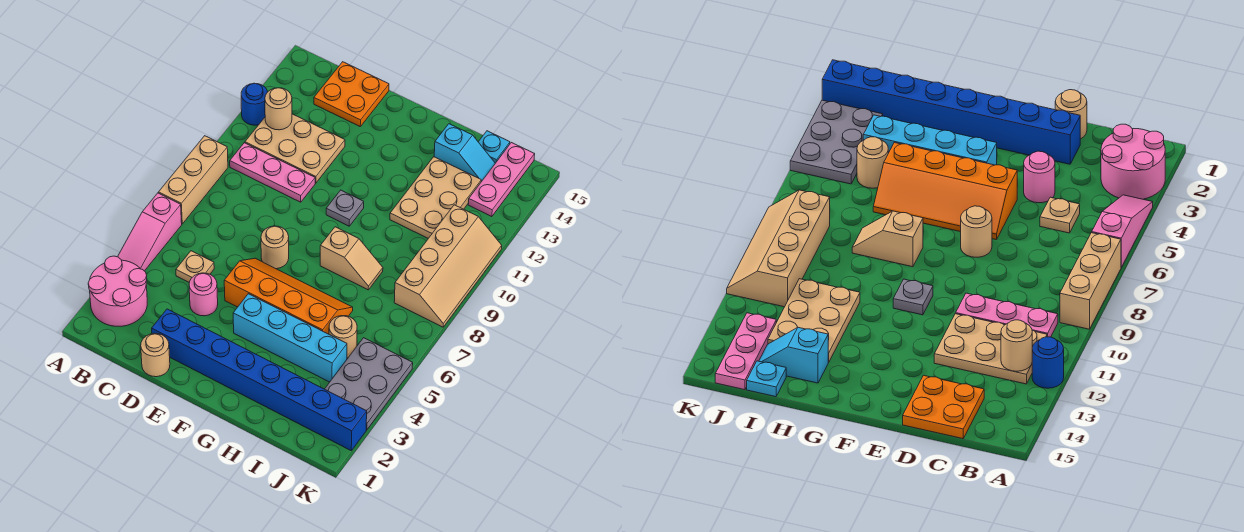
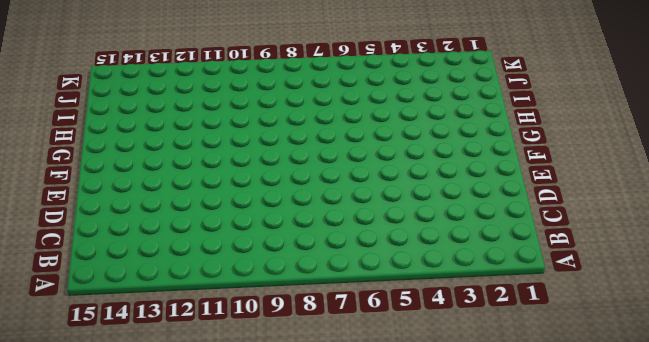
none -> pink round brick A2:B3 level 1
none -> pink slope A4:A6 level 1 top 6
none -> tan brick A7:A9 level 1

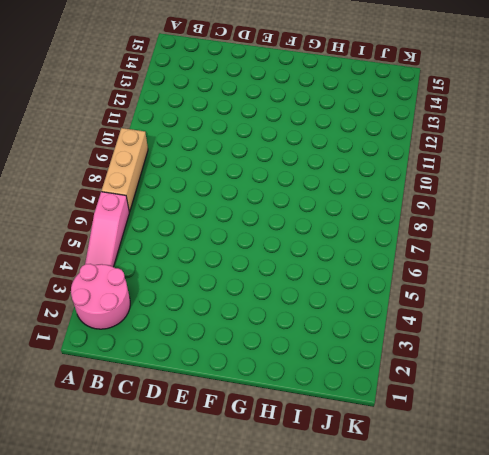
none -> blue round brick A12 level 1
none -> pink plate B10:D10 level 1
none -> tan plate B11:D12 level 1

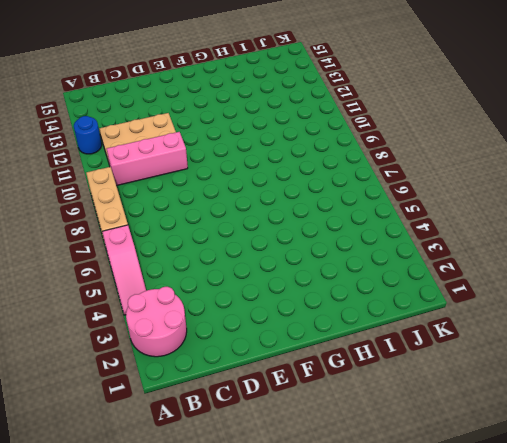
pink brick B10:D10 level 1 -> pink plate B10:D10 level 1
none -> tan plate C5 level 1
none -> orange plate C14:D15 level 1
none -> tan round brick D1 level 1

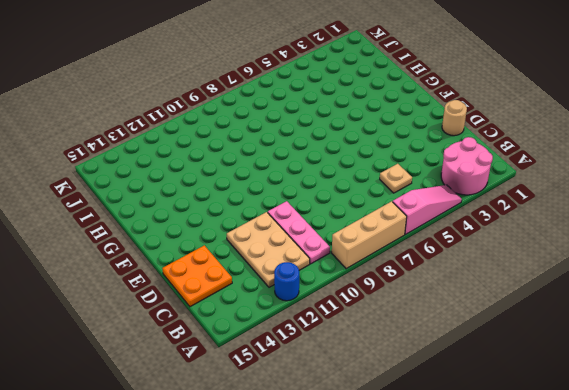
none -> blue brick D2:K2 level 1
none -> pink round brick D4 level 1
none -> orange slope E5:H6 level 1 top 5

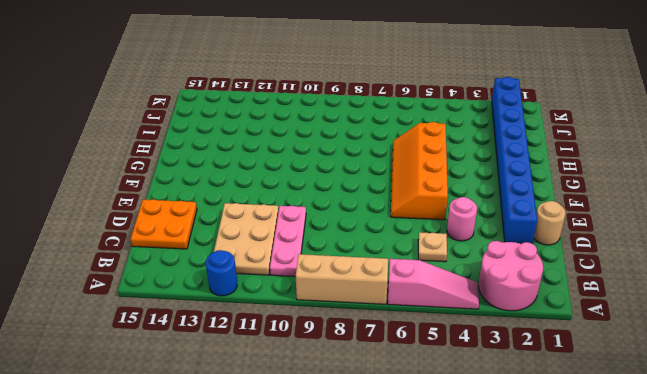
none -> tan round brick E7 level 1
none -> cyan brick F4:I4 level 1
none -> grey plate F10 level 1

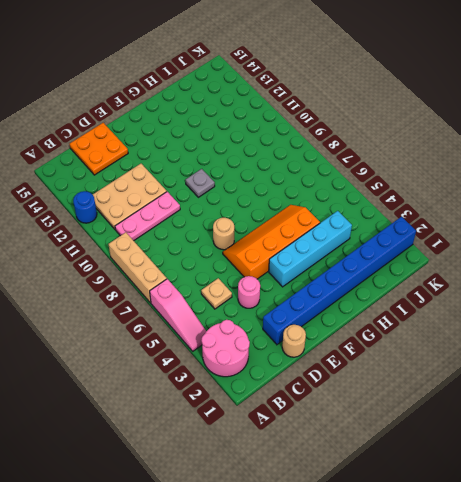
none -> tan slope G8:H8 level 1 top G
none -> tan plate H11:I13 level 1
none -> cyan slope H14:I14 level 1 top H

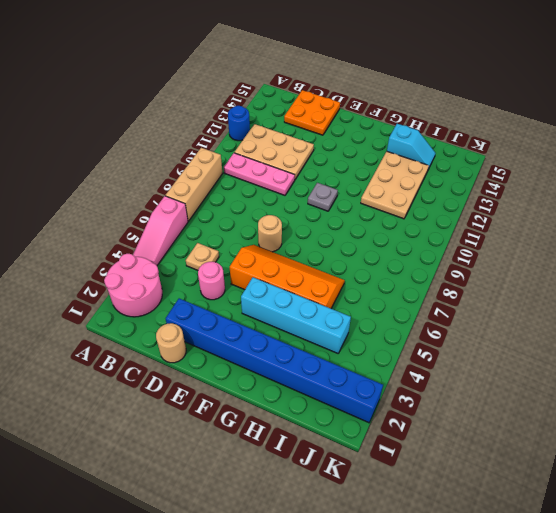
none -> tan slope G8:H8 level 1 top G
none -> tan round brick I5 level 1
none -> cyan plate I15 level 1

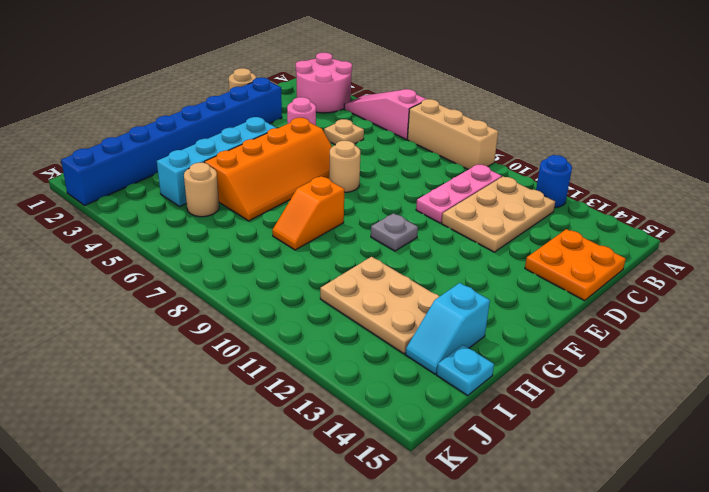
orange slope G8:H8 level 1 top G -> tan slope G8:H8 level 1 top G
none -> grey plate J3:K5 level 1
none -> tan slope J8:K11 level 1 top J
none -> pink plate J13:J15 level 1

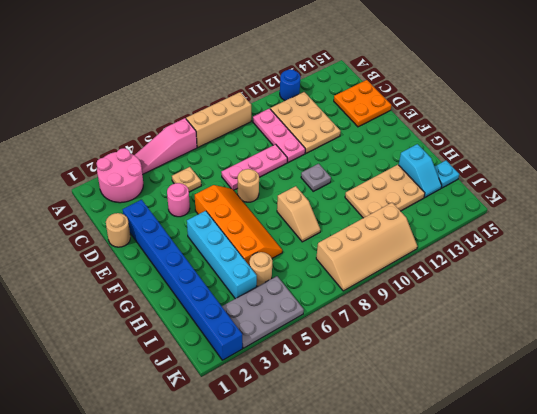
pink plate D7:D9 level 1 -> pink plate J13:J15 level 1
none -> tan round brick B12 level 2

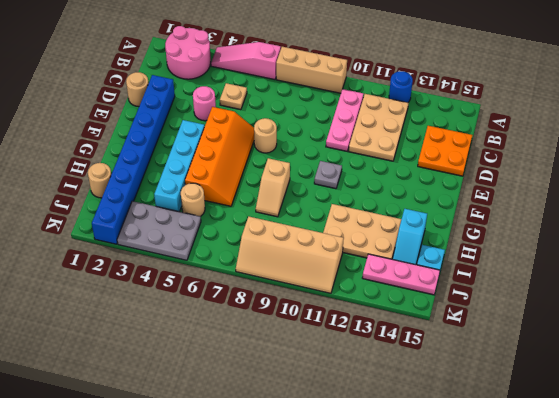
tan round brick I1 level 1 -> tan round brick B12 level 2

